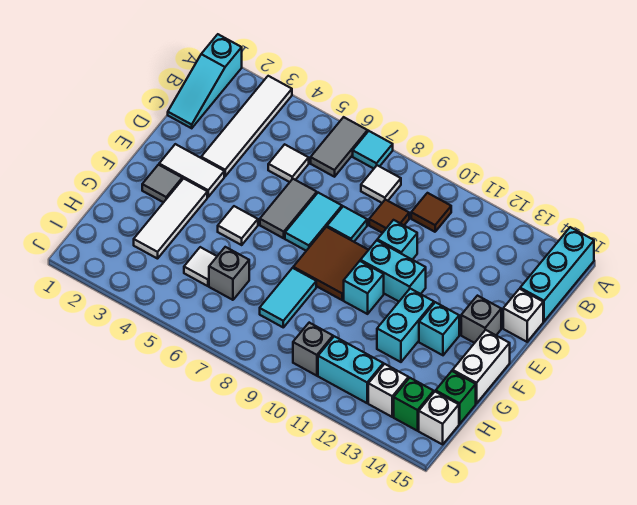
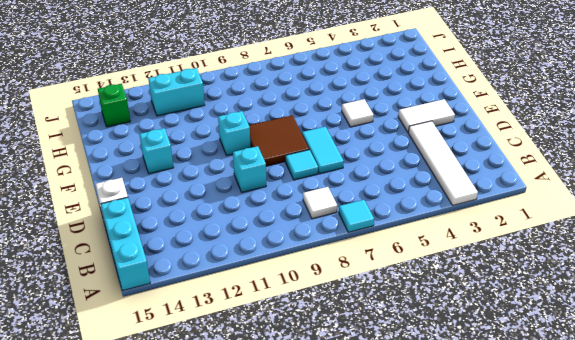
none -> cyan slope A1:C1 level 1 top A
none -> grey tile A6:B6 level 1
none -> brown tile B10 level 1
none -> white tile C5 level 1

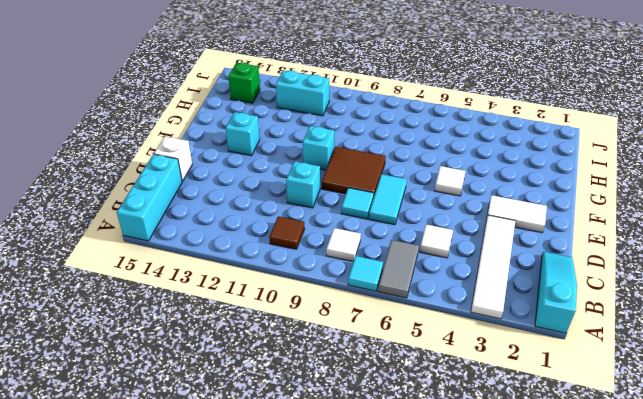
none -> brown tile C9 level 1
none -> grey tile D6:E6 level 1
none -> cyan brick E10:E11 level 1
none -> grey brick E14 level 1

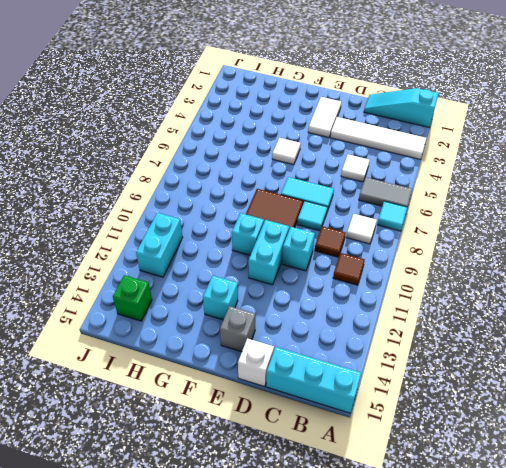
none -> grey tile D6:E6 level 1
none -> grey tile F2 level 1
none -> white tile F3:H3 level 1
none -> cyan brick F12:G12 level 1

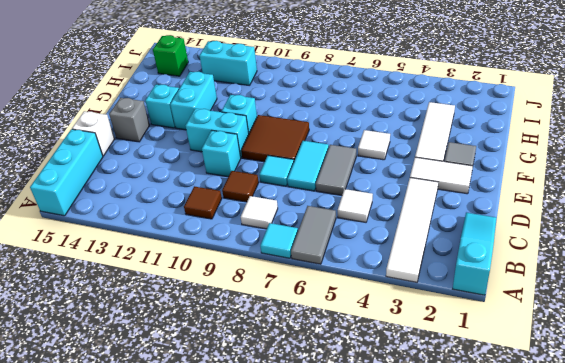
none -> white brick F15:G15 level 1
none -> cyan tile G8:H8 level 1
none -> white tile H5 level 1
none -> grey brick H6 level 1

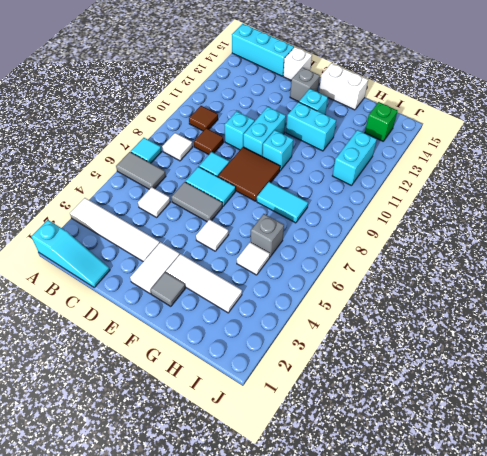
none -> green brick H15 level 1
none -> grey brick I10 level 1
none -> white brick I13 level 1
none -> white brick I15 level 1

